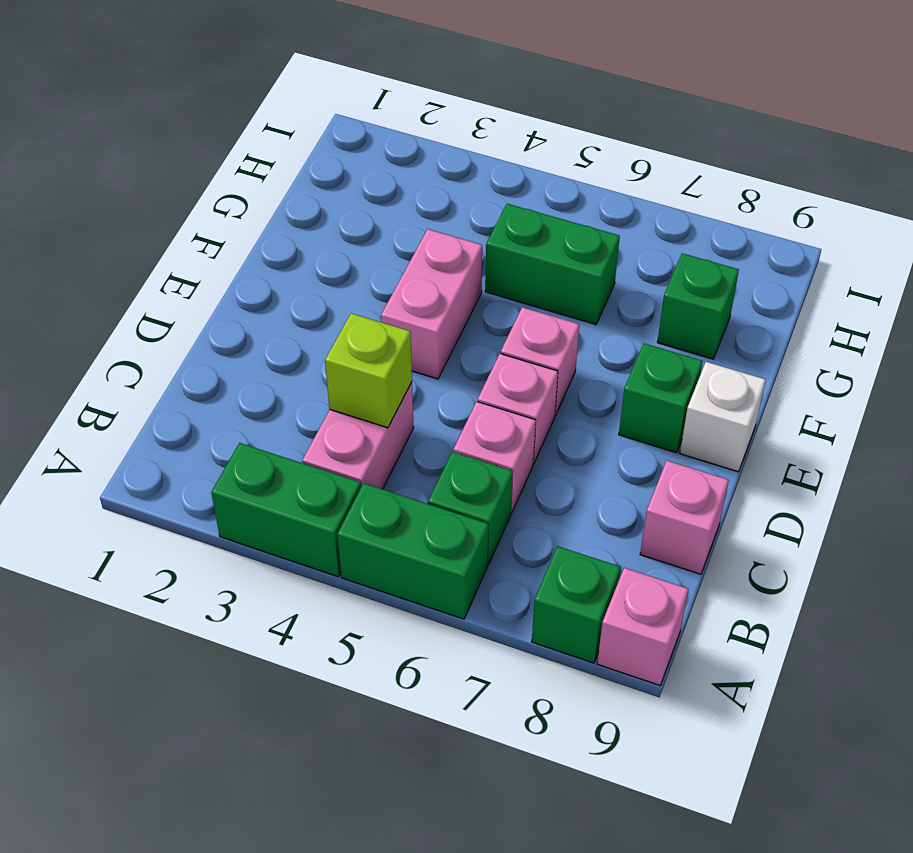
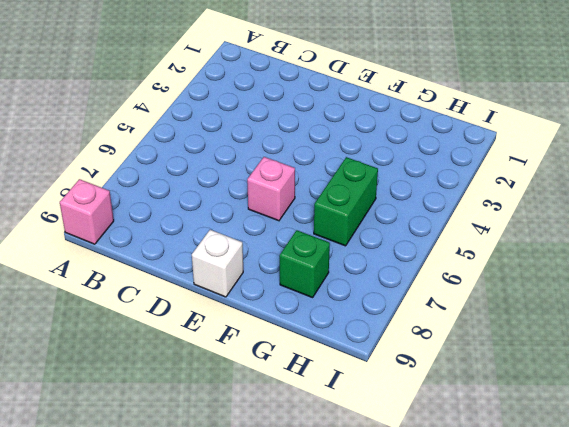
none -> green brick A3:A4 level 1
none -> green brick A5:A6 level 1
none -> green brick A8 level 1

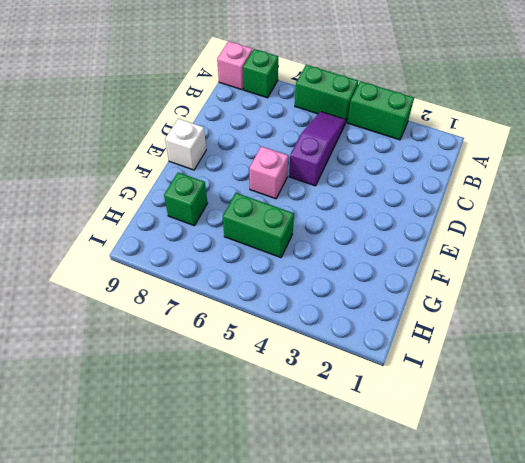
purple slope B5:D5 level 1 top D -> none
none -> pink brick B4:C4 level 1
none -> green brick B6 level 1
none -> pink brick C6 level 1

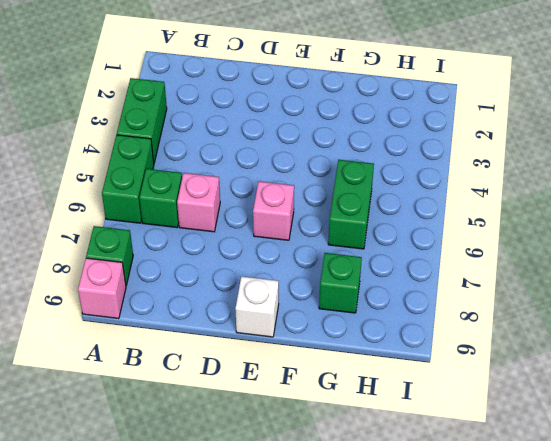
none -> pink brick B4:C4 level 1
none -> pink brick C9 level 1
none -> pink brick D6 level 1

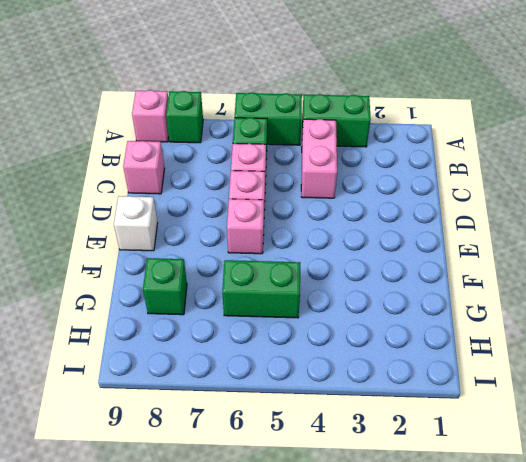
none -> pink brick E4:F4 level 1
none -> green brick E8 level 1
none -> lime brick C4 level 2

